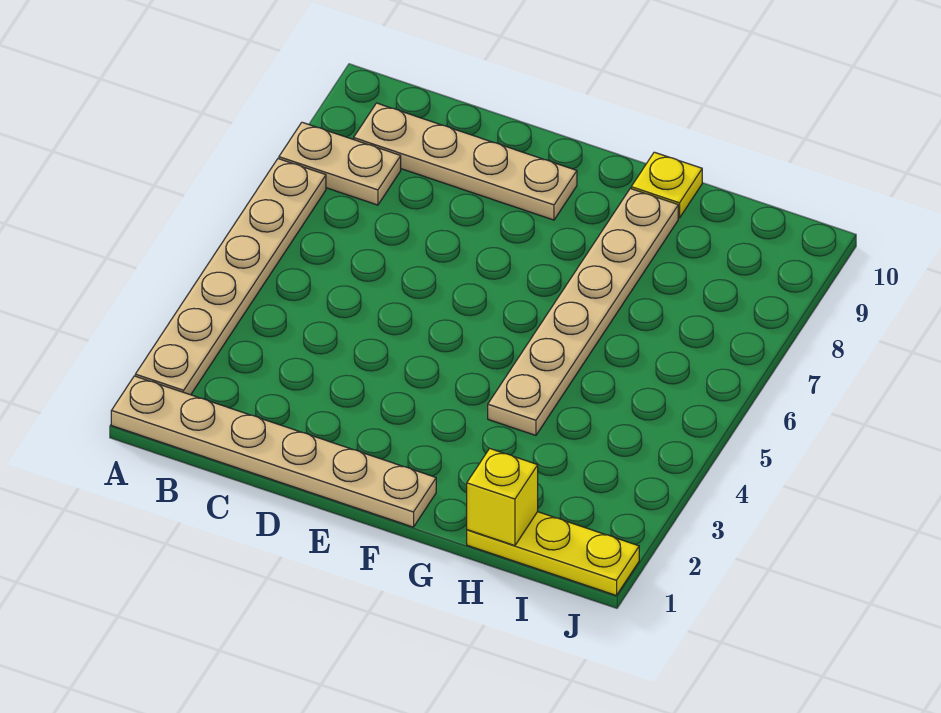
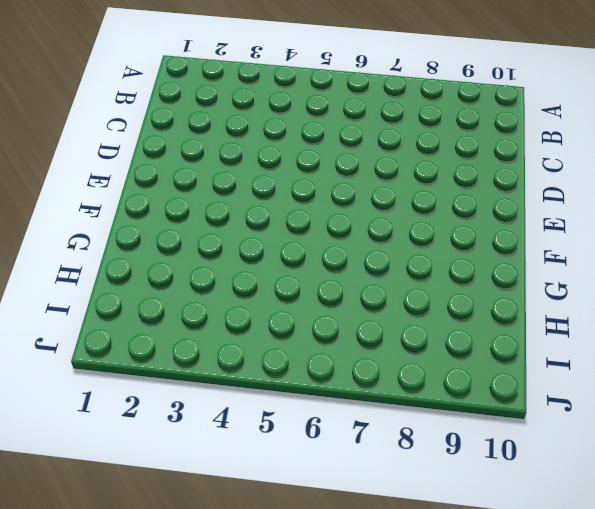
none -> tan plate A1:F1 level 1
none -> tan plate A2:A7 level 1

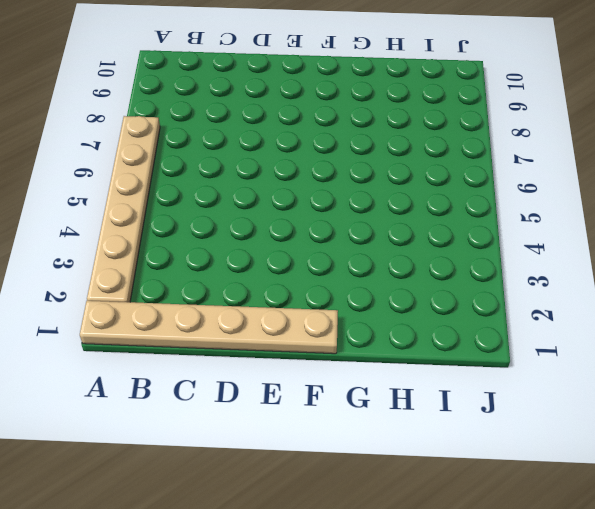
none -> tan plate A8:B8 level 1
none -> tan plate B9:E9 level 1

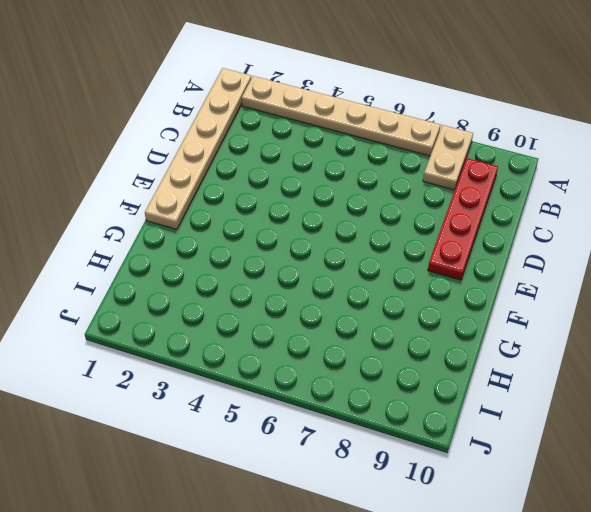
red plate B9:E9 level 1 -> tan plate B9:E9 level 1
none -> tan plate G4:G9 level 1
none -> yellow plate G10 level 1

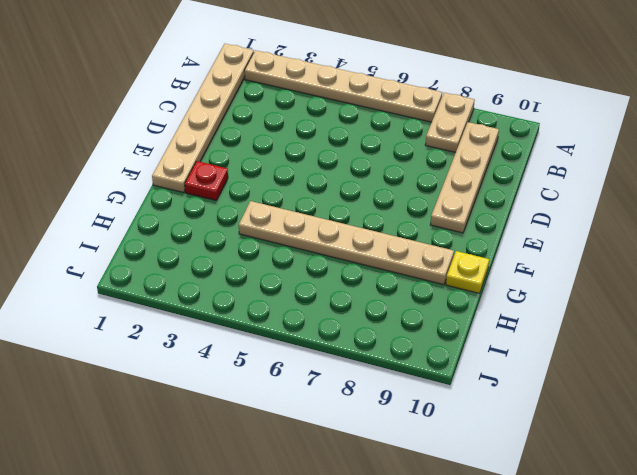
red plate F2 level 1 -> none
none -> yellow plate H1:J1 level 1
none -> yellow brick H1 level 2

